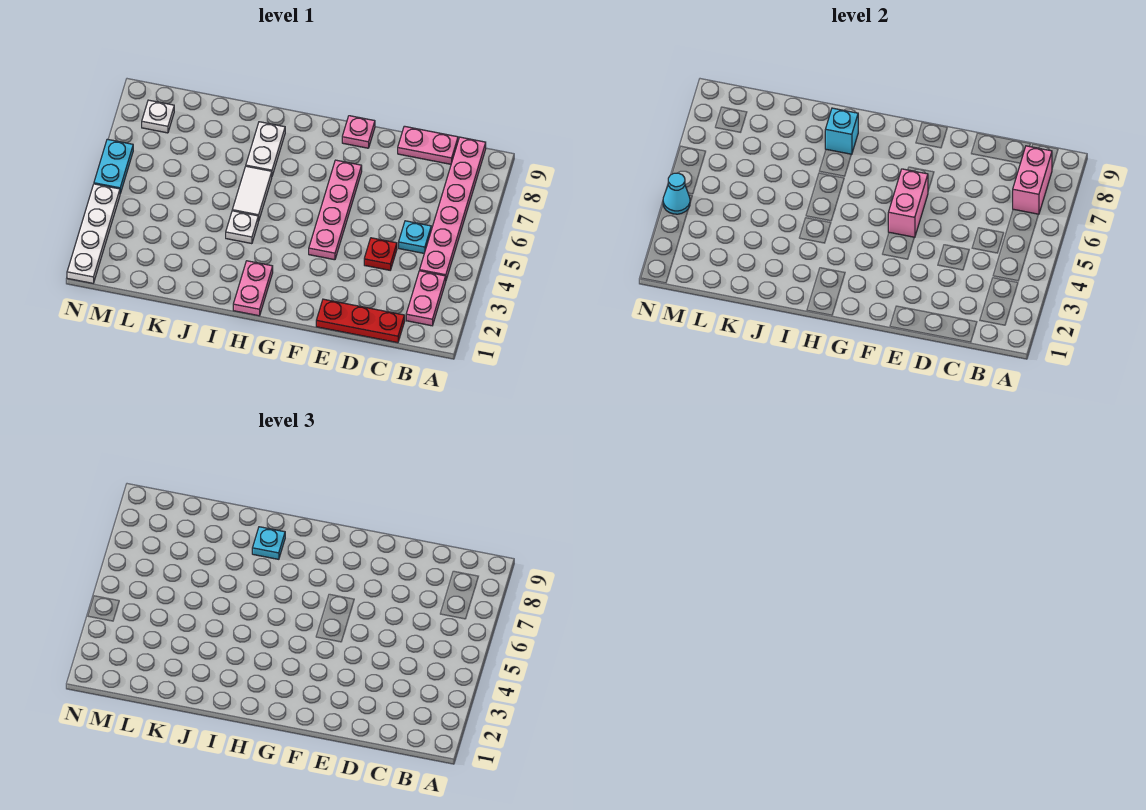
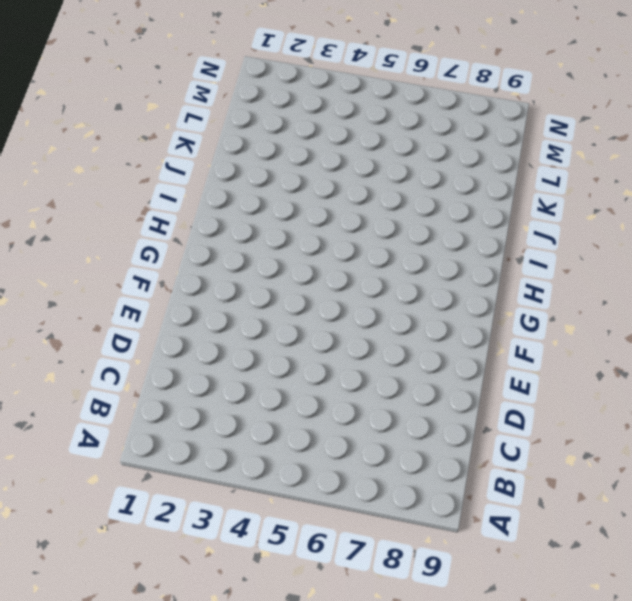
none -> pink plate B2:B3 level 1
none -> pink plate B4:B9 level 1
none -> red plate C1:E1 level 1

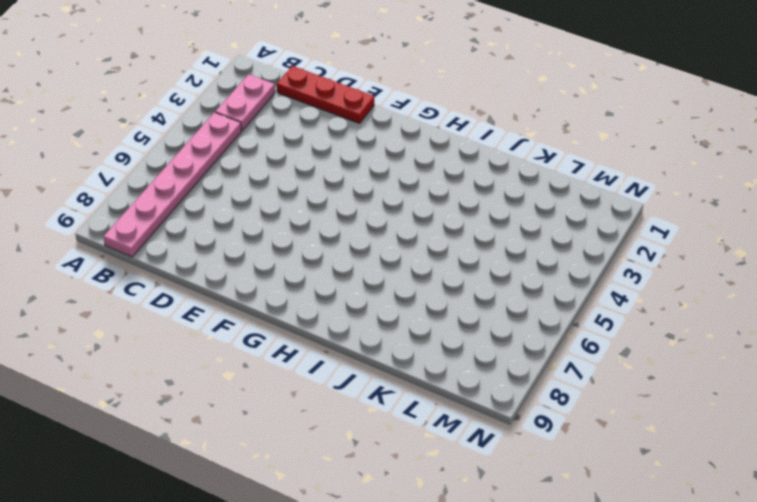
none -> cyan plate C5 level 1
none -> pink plate C9:D9 level 1
none -> red plate D4 level 1

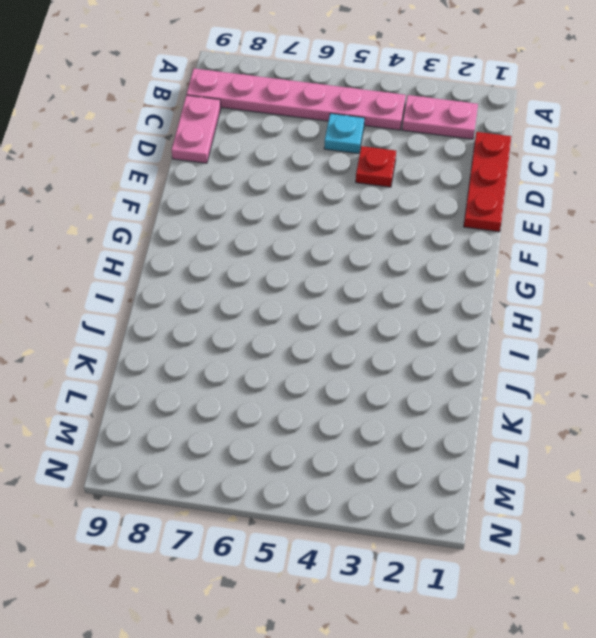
none -> pink plate F4:F7 level 1
none -> pink plate F9 level 1
none -> pink plate H1:H2 level 1

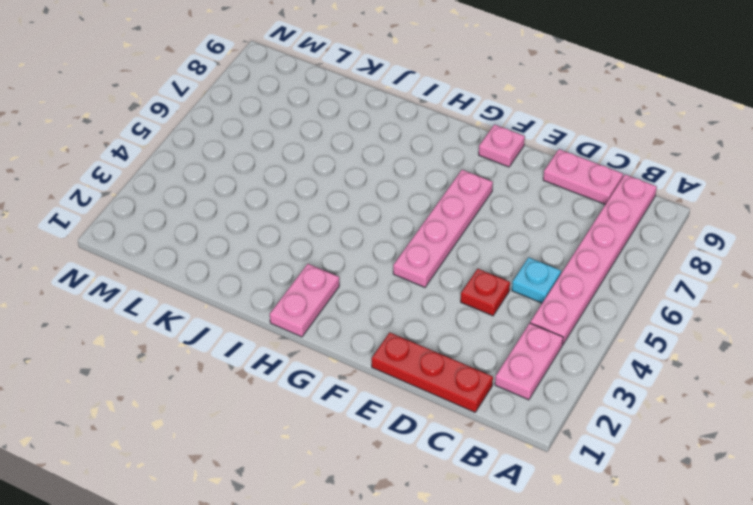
none -> white plate I4 level 1
none -> white tile I5:I6 level 1
none -> white plate I7:I8 level 1

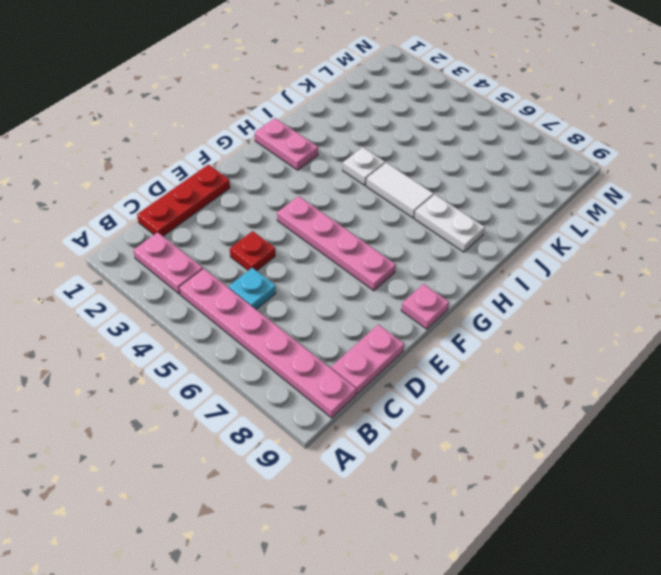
none -> white plate M8 level 1
none -> white plate N1:N4 level 1
none -> cyan plate N5:N6 level 1

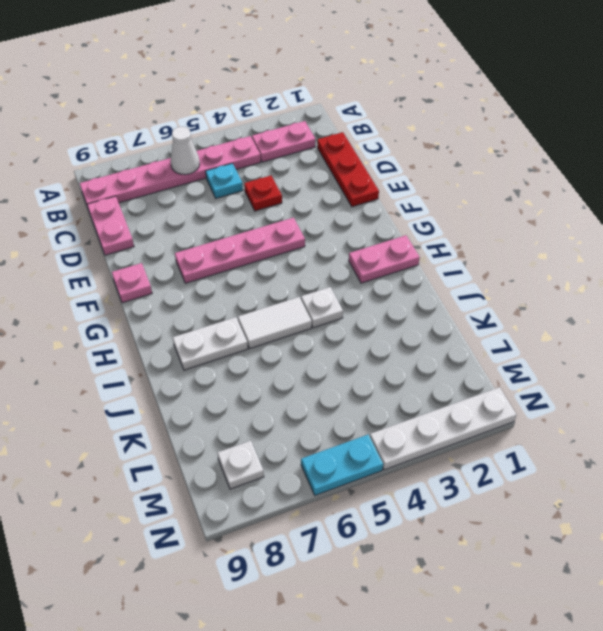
white cone B6 level 2 -> none
none -> pink brick B7:B8 level 2
none -> pink brick F5:F6 level 2
none -> cyan brick I8 level 2

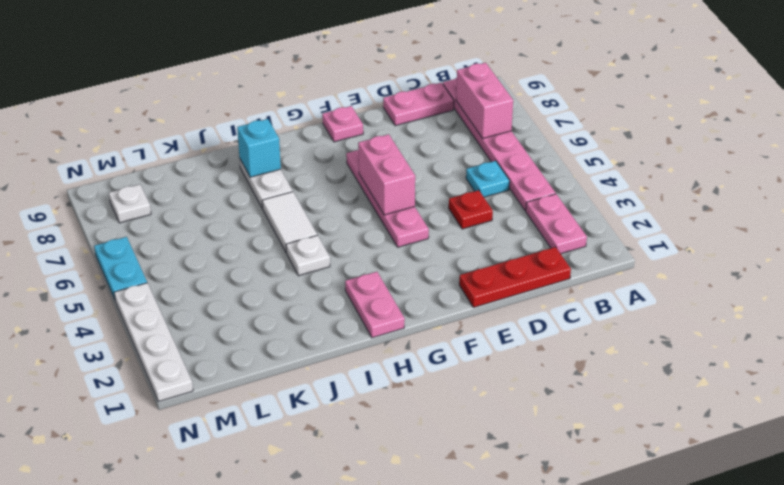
none -> cyan cone N4 level 2
none -> cyan plate I8 level 3

